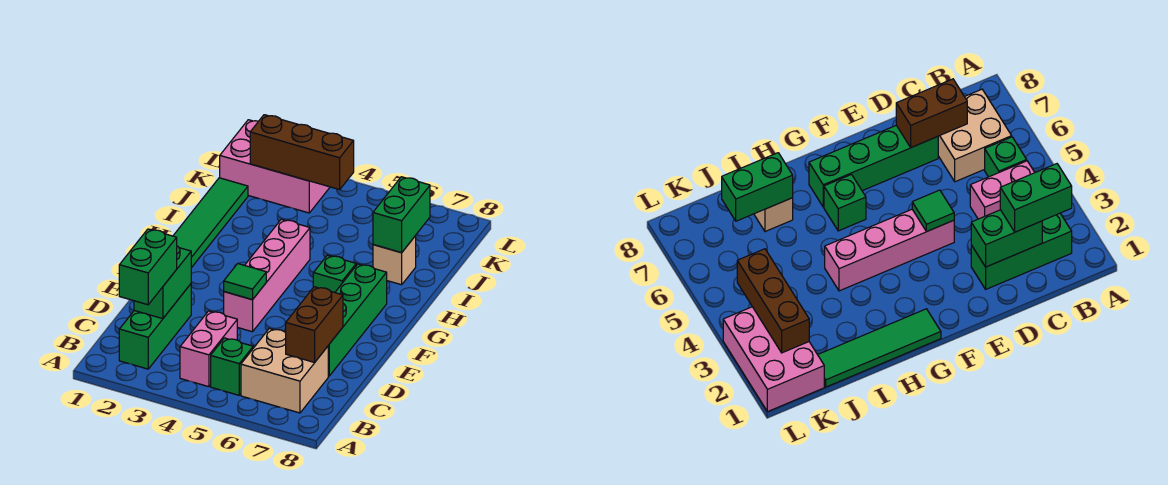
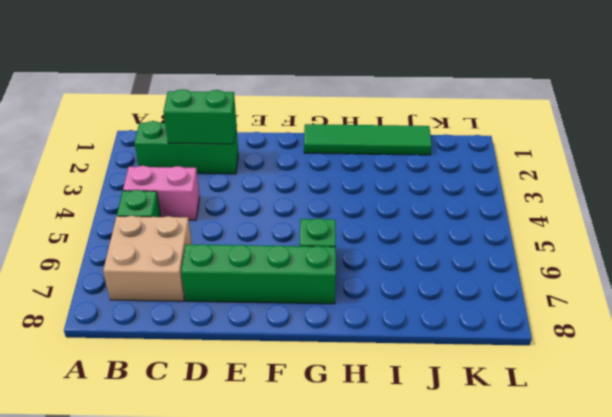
none -> pink brick E4:H4 level 1
none -> tan brick I7 level 1
none -> pink brick K1:L3 level 1

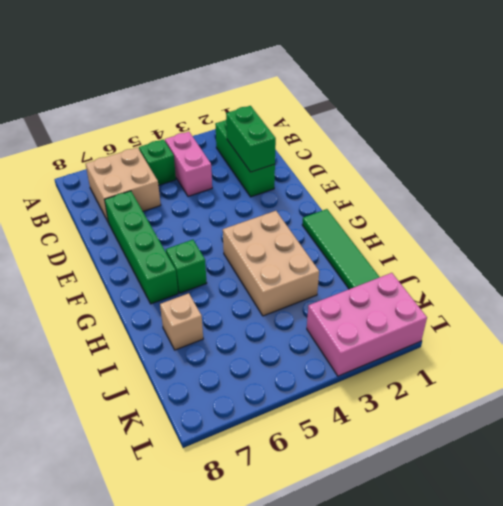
tan brick G3:I4 level 1 -> pink brick E4:H4 level 1
none -> brown brick C7:D7 level 2
none -> green tile E4 level 2
none -> green brick I7:J7 level 2

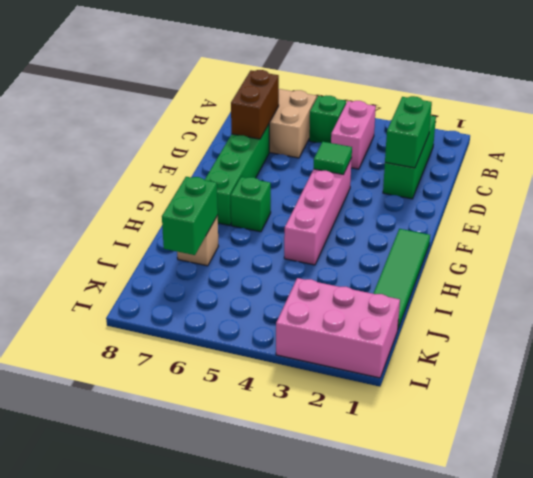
none -> brown brick K2:K4 level 2
none -> green brick B2:C2 level 3

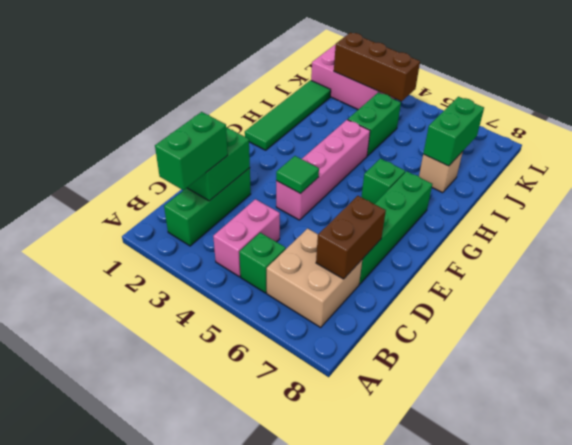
green brick I4:J4 level 1 -> none

